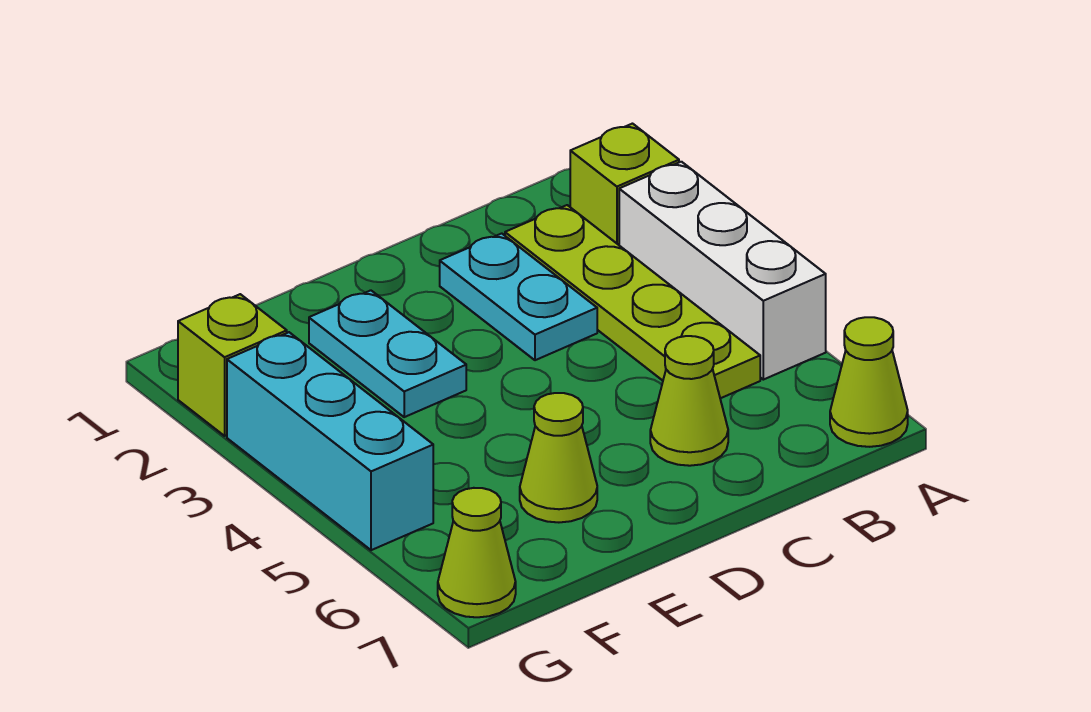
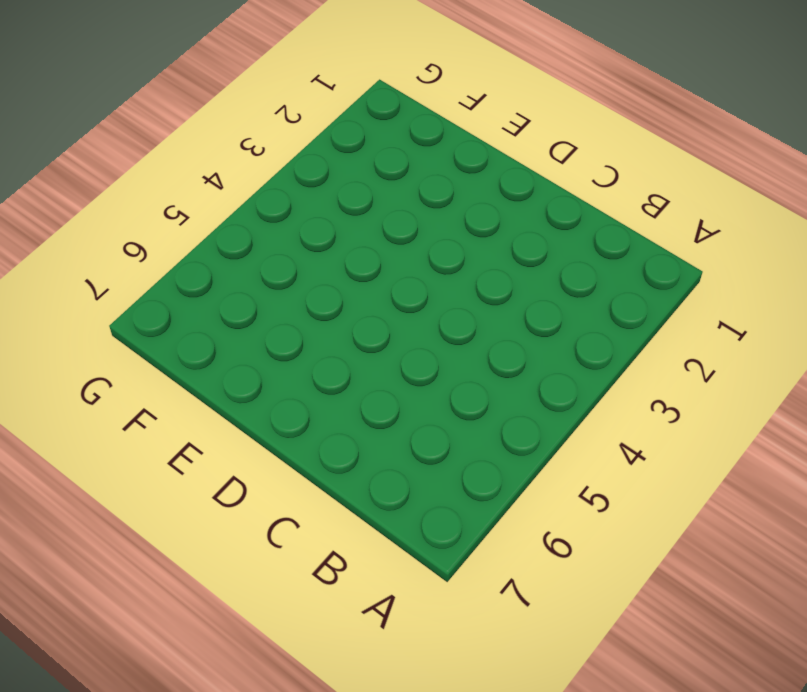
none -> lime brick A2 level 1
none -> white brick A3:A5 level 1

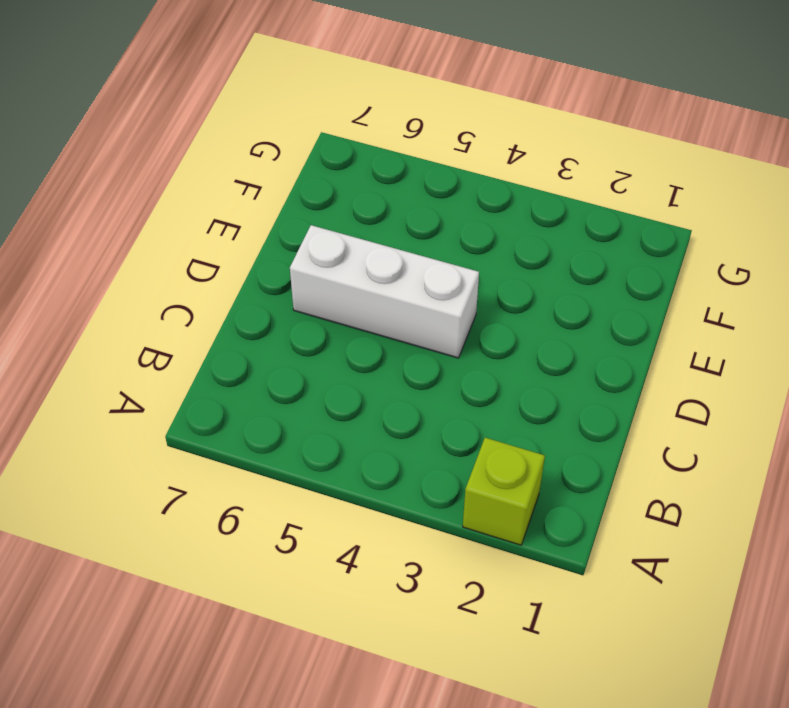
white brick D4:D6 level 1 -> white brick A3:A5 level 1
none -> lime cone A7 level 1
none -> lime plate B2:B5 level 1

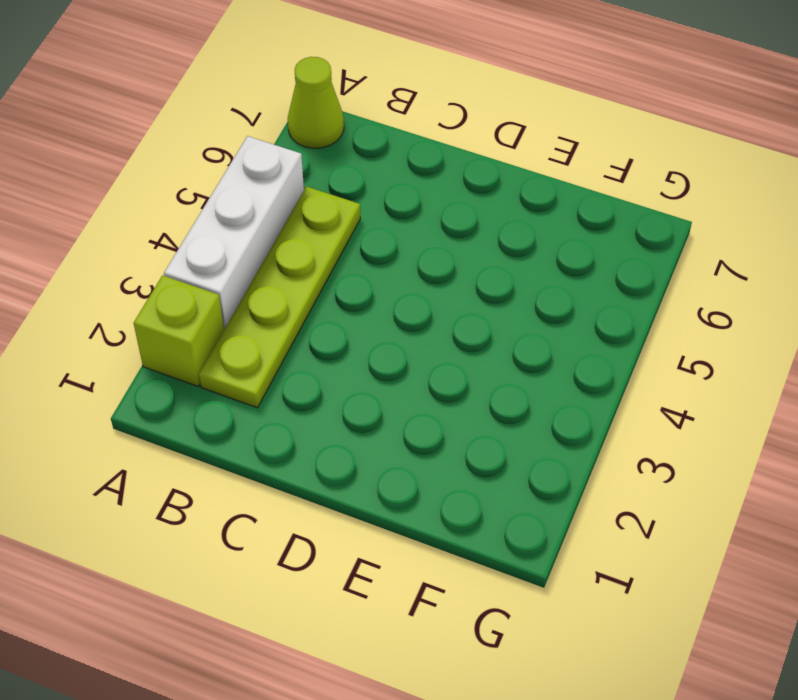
none -> cyan plate C2:C3 level 1
none -> lime cone C6 level 1

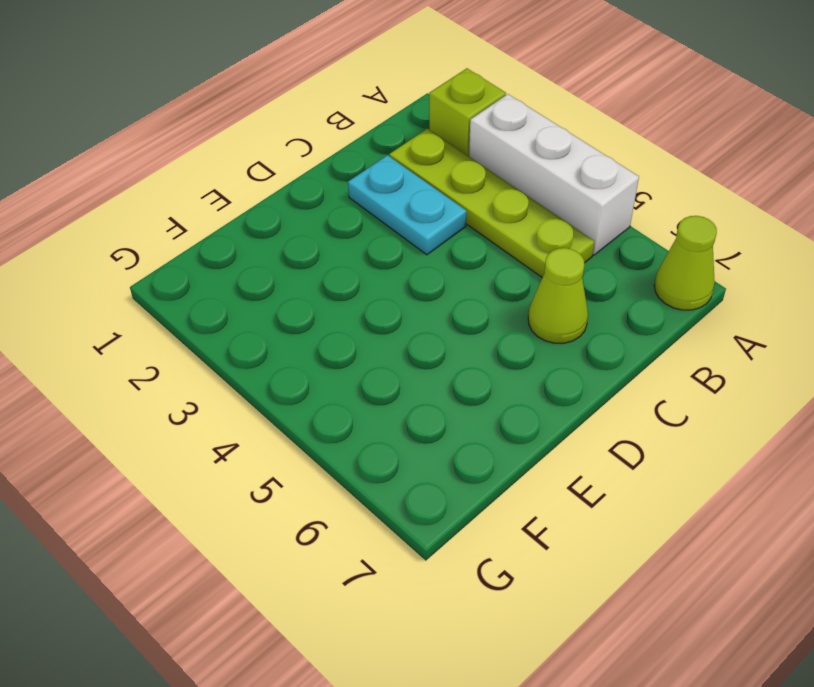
none -> cyan plate E2:E3 level 1
none -> lime cone E6 level 1

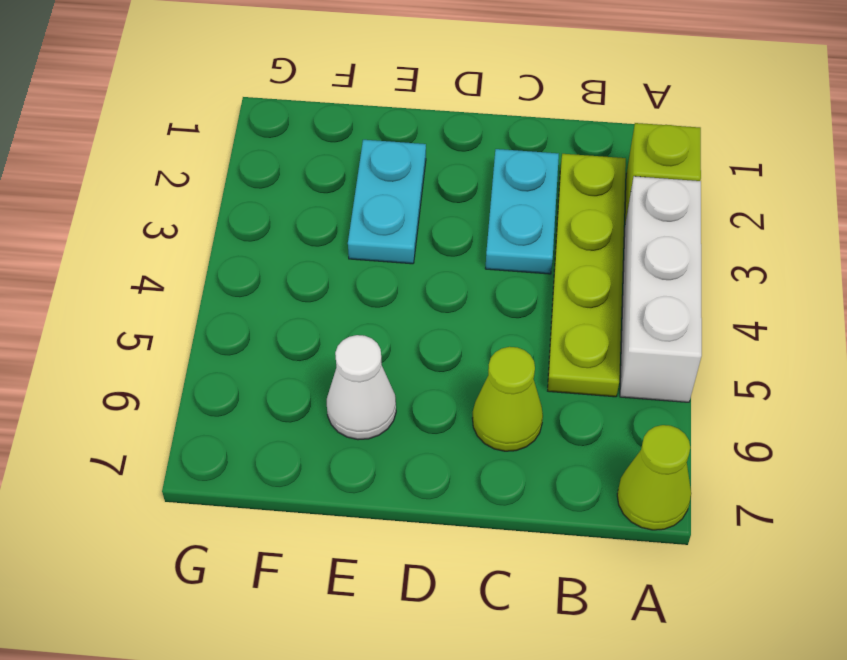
white cone E6 level 1 -> lime cone E6 level 1
none -> lime brick G2 level 1
none -> cyan brick G3:G5 level 1

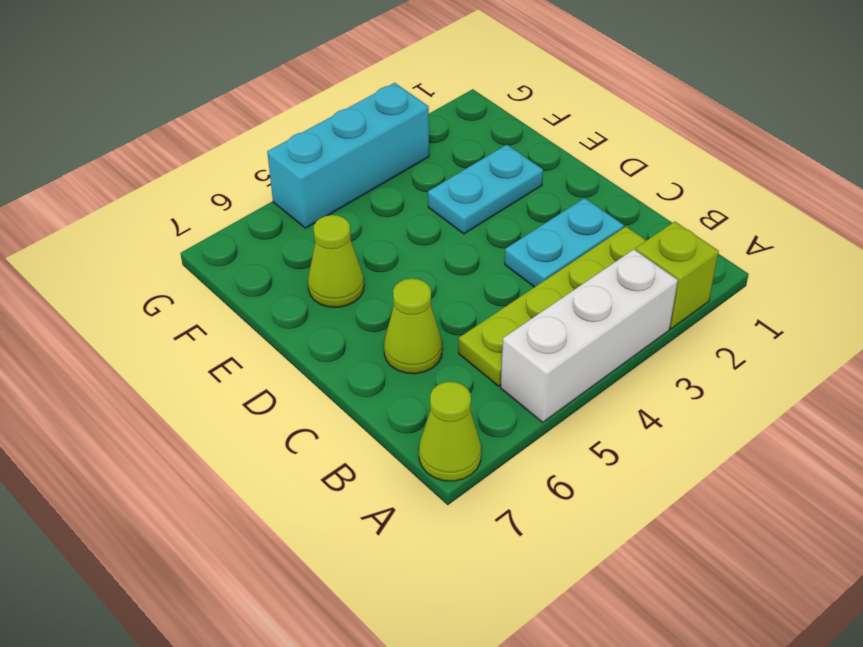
none -> lime brick G2 level 1
none -> lime cone G7 level 1

